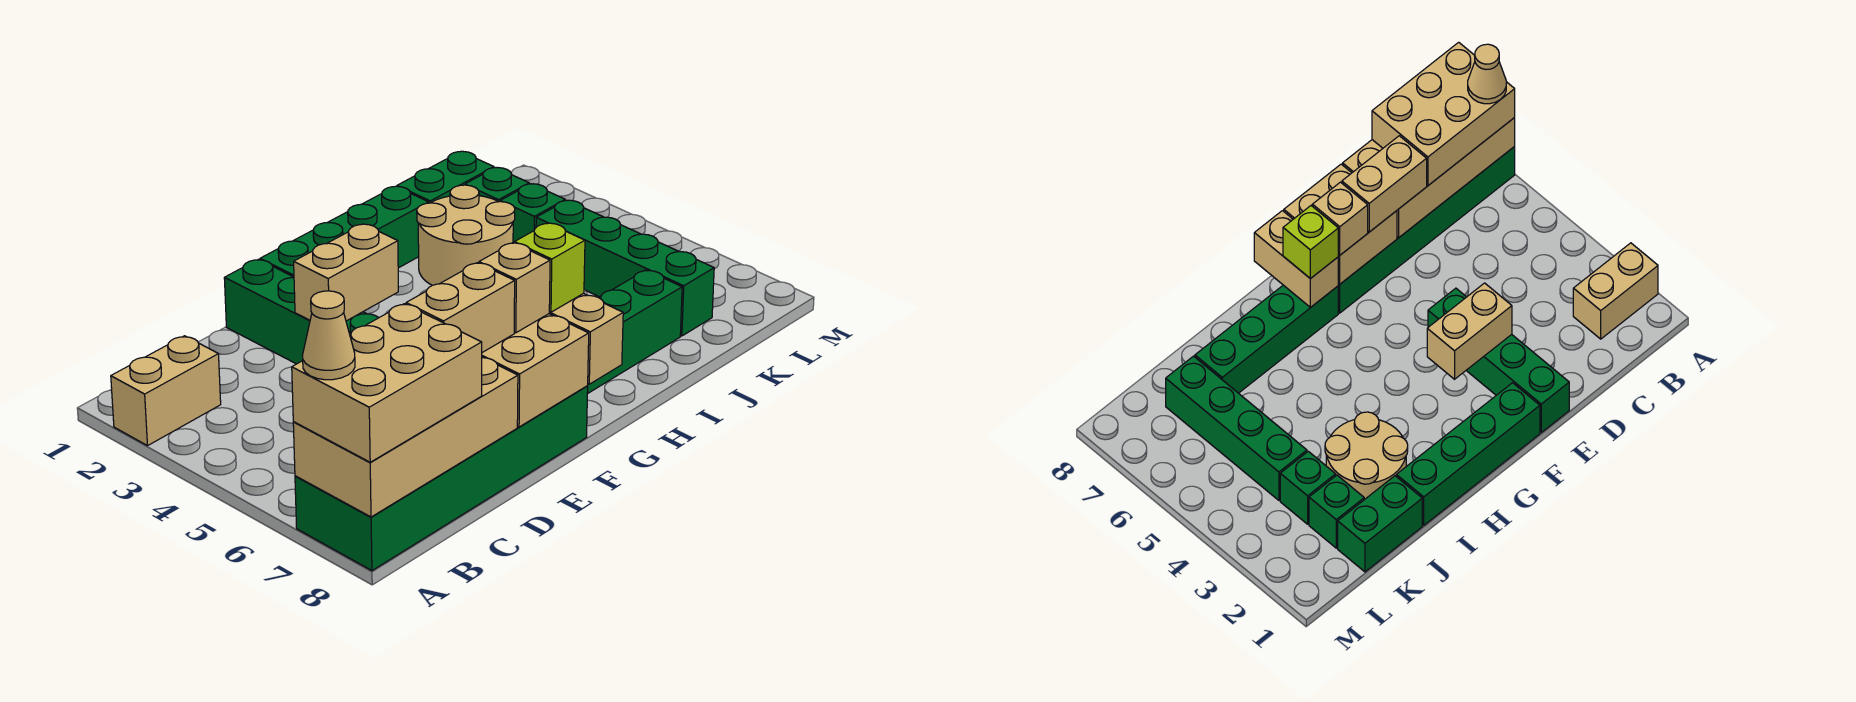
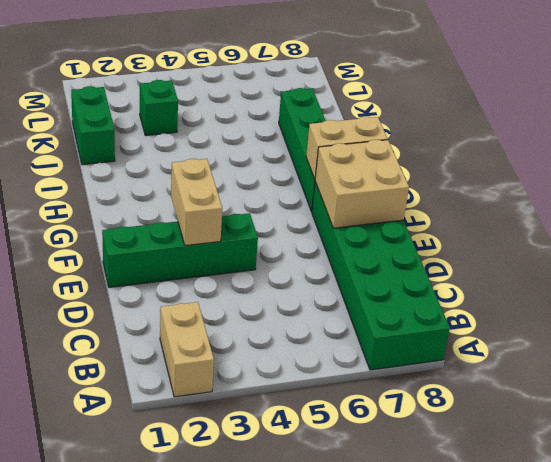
none -> green brick F1:I1 level 1
none -> tan round brick I2:J3 level 1
none -> green brick K2 level 1

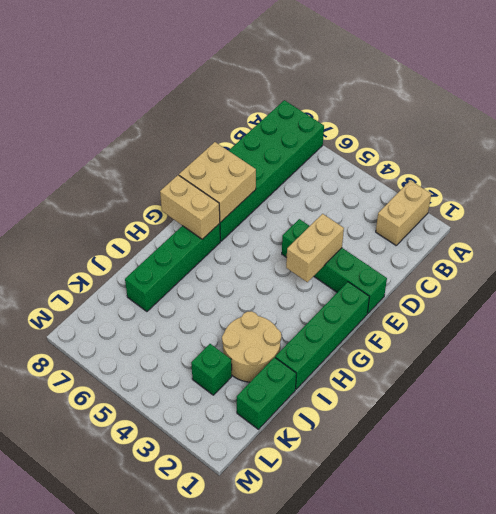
none -> green brick K2 level 1
none -> green brick K4:K7 level 1
none -> tan brick A7:D8 level 2

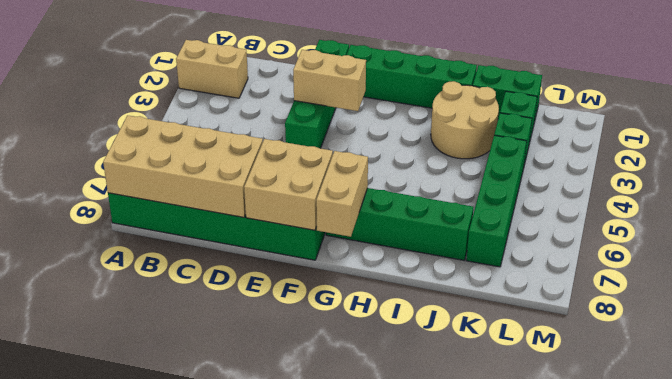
none -> tan brick A7:C8 level 3
none -> tan brick D7:E7 level 3
none -> tan brick F7 level 3

